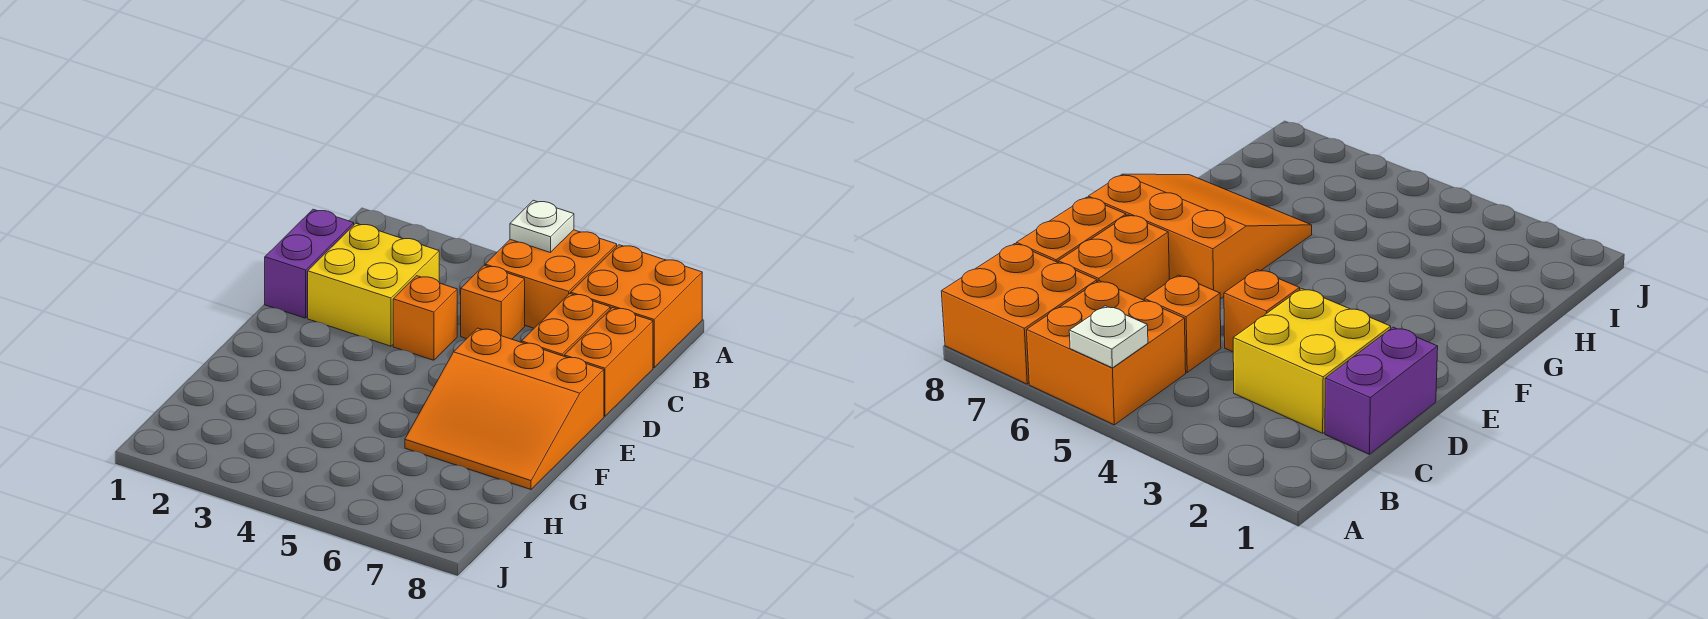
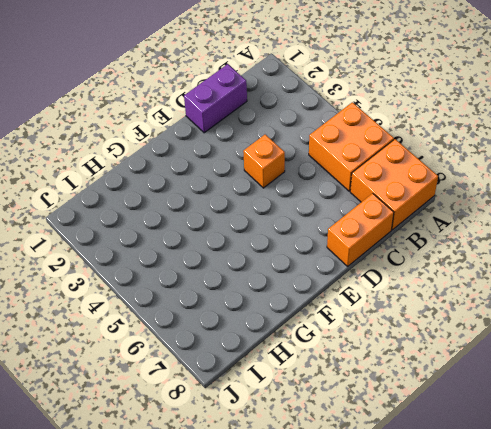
none -> yellow brick C2:D3 level 1
none -> orange brick C5 level 1

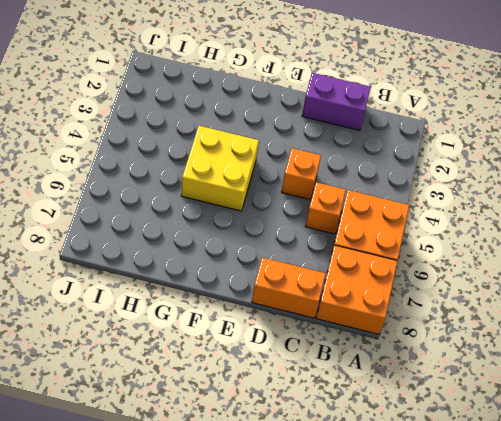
yellow brick F4:G5 level 1 -> yellow brick C2:D3 level 1
none -> orange brick C7:D7 level 1
none -> orange slope E6:G8 level 1 top E

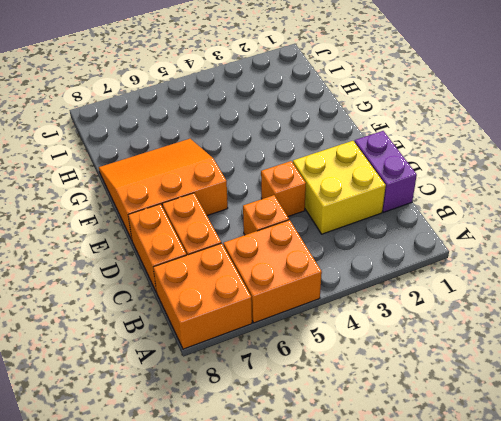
none -> white plate A5 level 2

